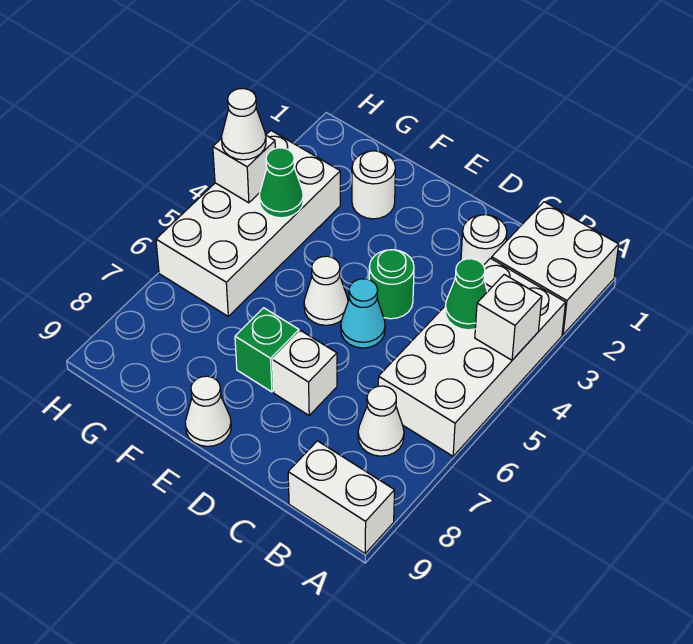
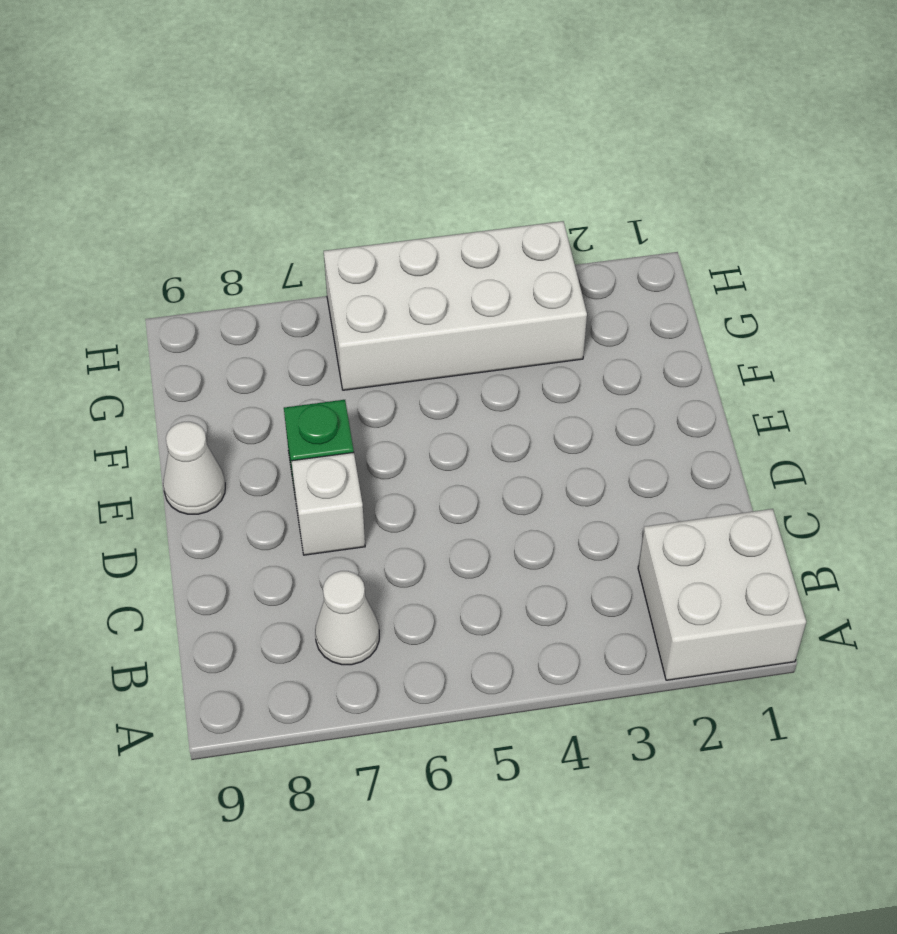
none -> white brick A3:B6 level 1
none -> white brick A9:B9 level 1
none -> white round brick C2 level 1

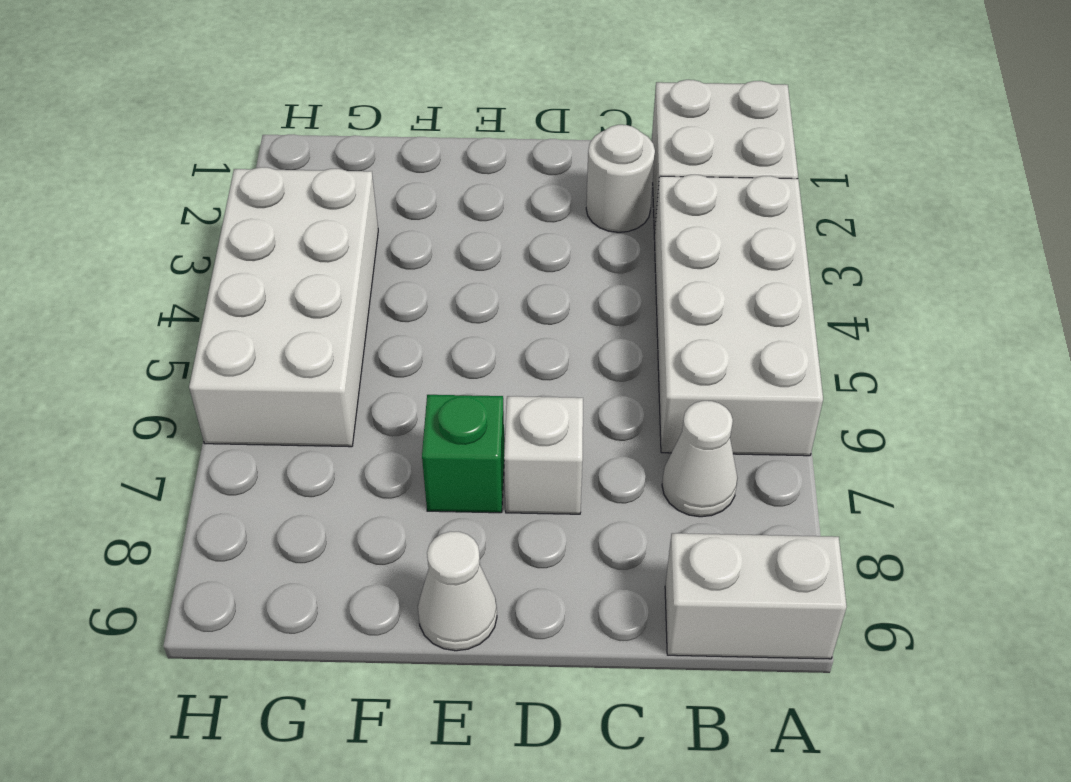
none -> green round brick D4 level 1
none -> cyan cone D5 level 1
none -> white cone E5 level 1

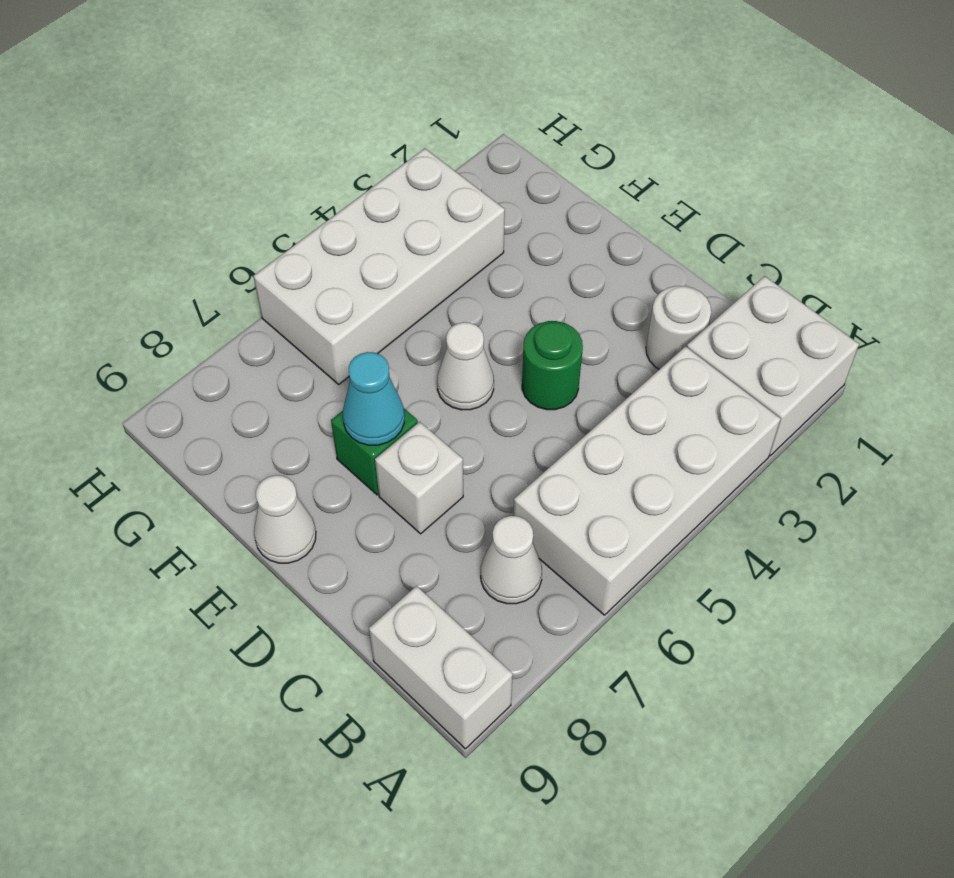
cyan cone E7 level 2 -> cyan cone D5 level 1
none -> white round brick F2 level 1
none -> white brick A4 level 2
none -> green cone B4 level 2

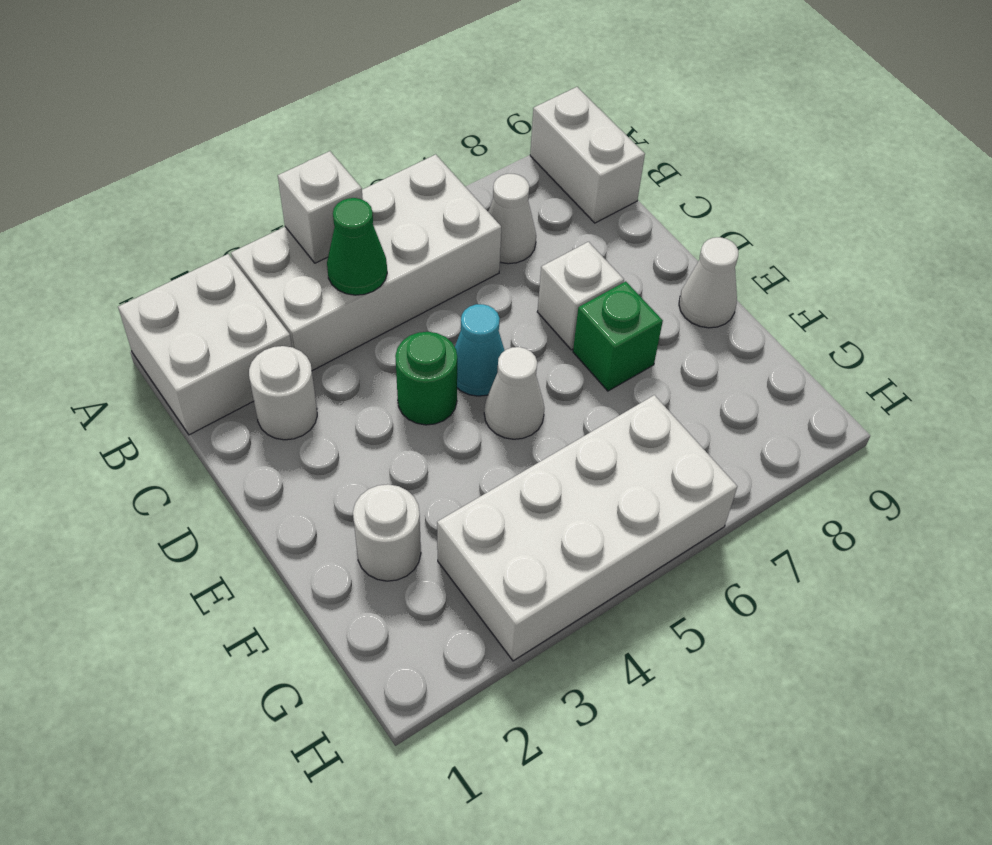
none -> green cone G4 level 2
none -> white brick H4 level 2
none -> white cone H4 level 3

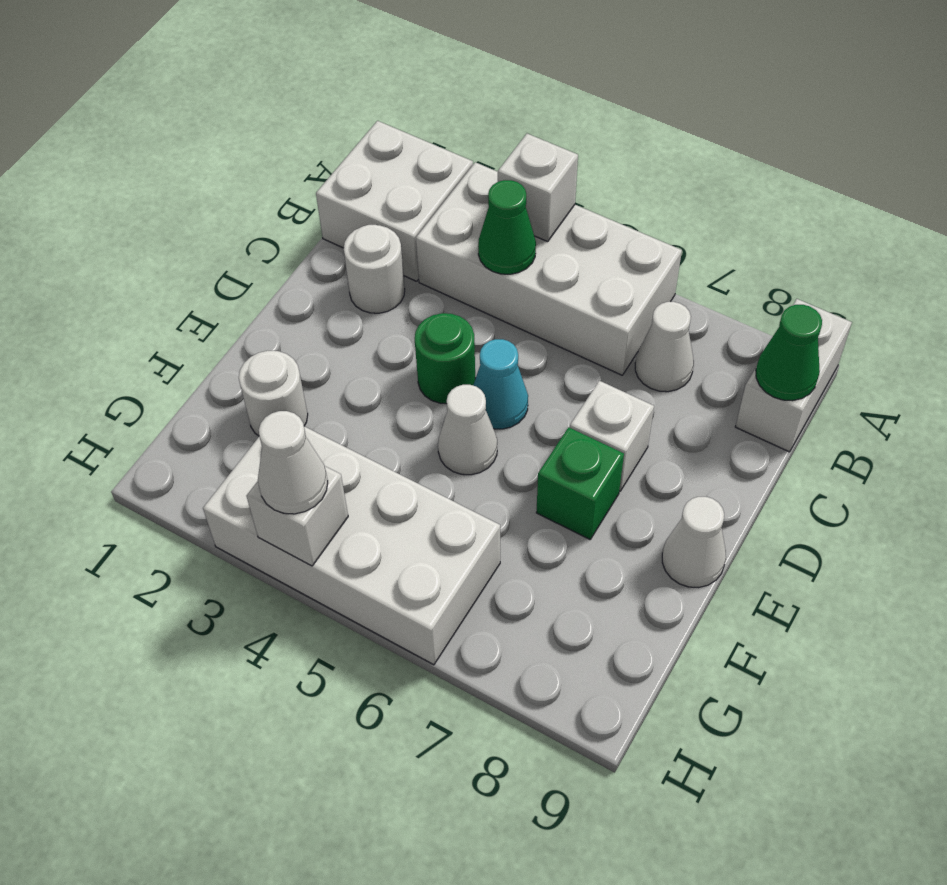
green cone B9 level 2 -> green cone G4 level 2

